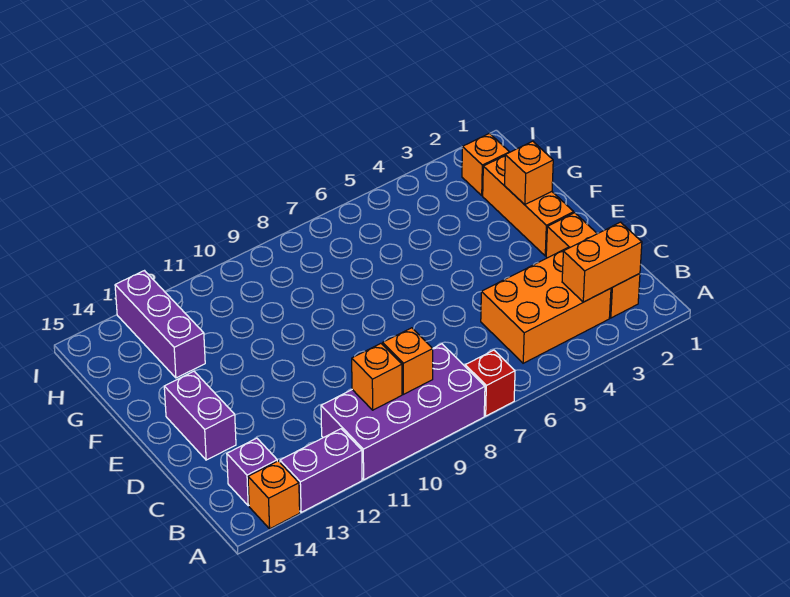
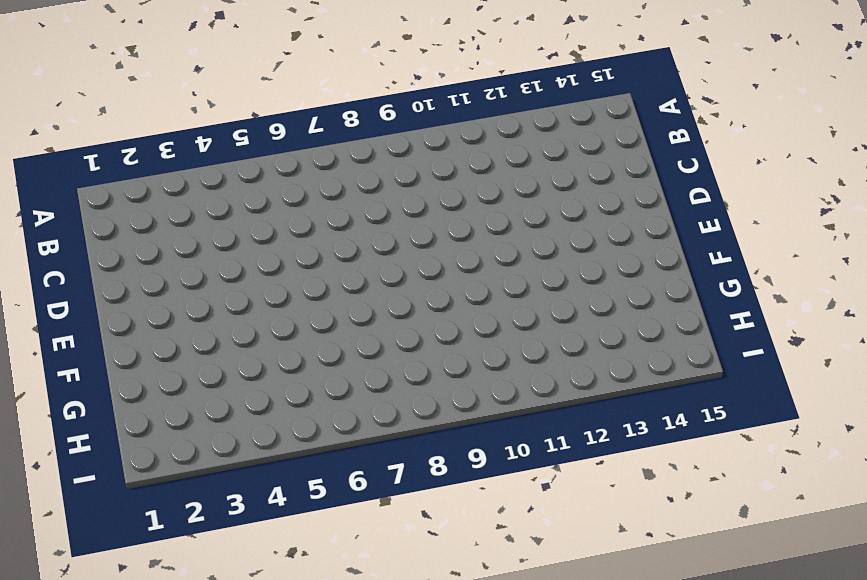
none -> red brick A7 level 1
none -> purple brick A8:B11 level 1
none -> purple brick A12:A13 level 1

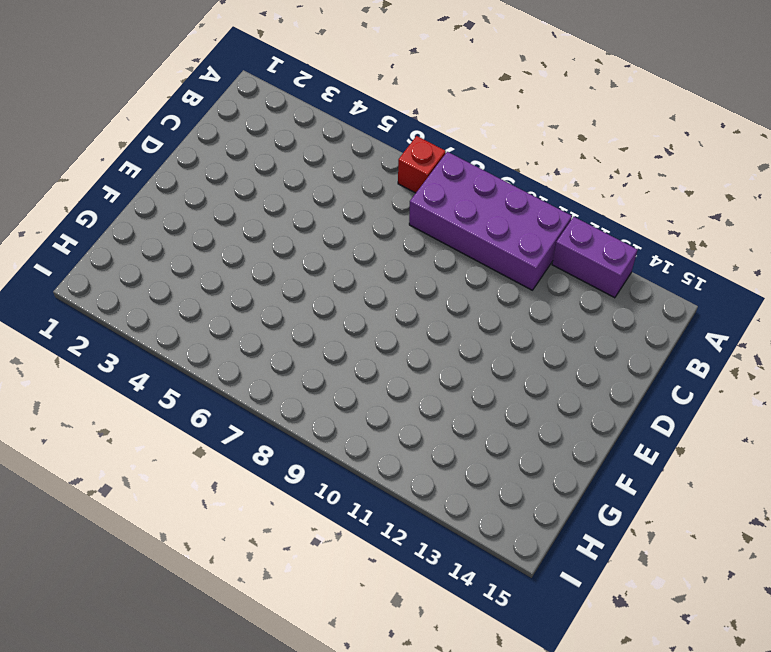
none -> orange brick A14 level 1
none -> orange brick B2:D2 level 1
none -> orange brick B3:C5 level 1

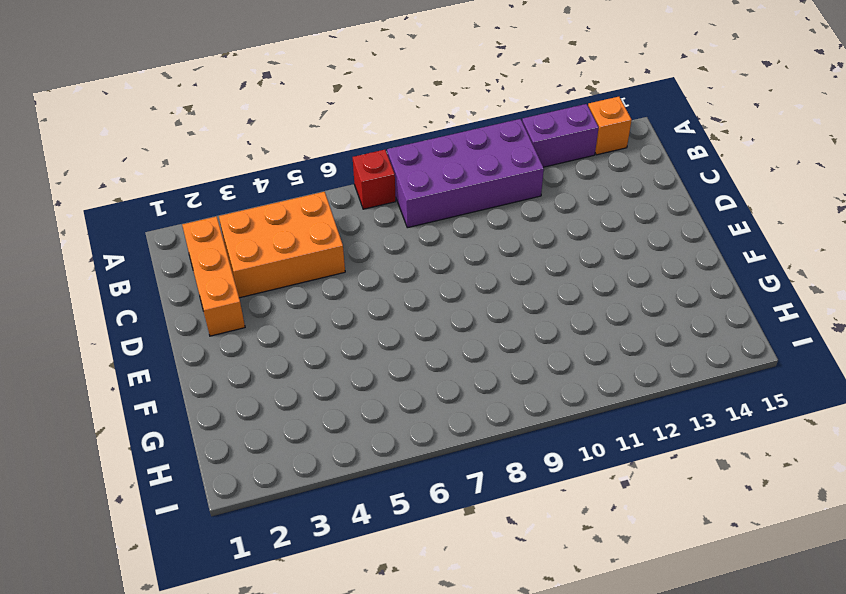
none -> purple brick B14 level 1
none -> purple brick D14:E14 level 1
none -> orange brick E2:G2 level 1

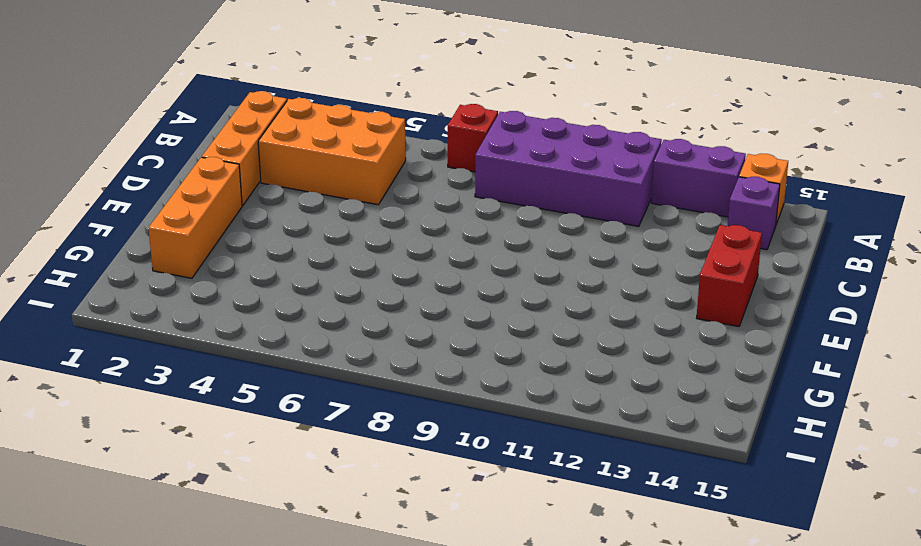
red brick D14:E14 level 1 -> purple brick D14:E14 level 1
none -> purple brick G13:I13 level 1
none -> orange brick H2 level 1
none -> orange brick B2:B3 level 2

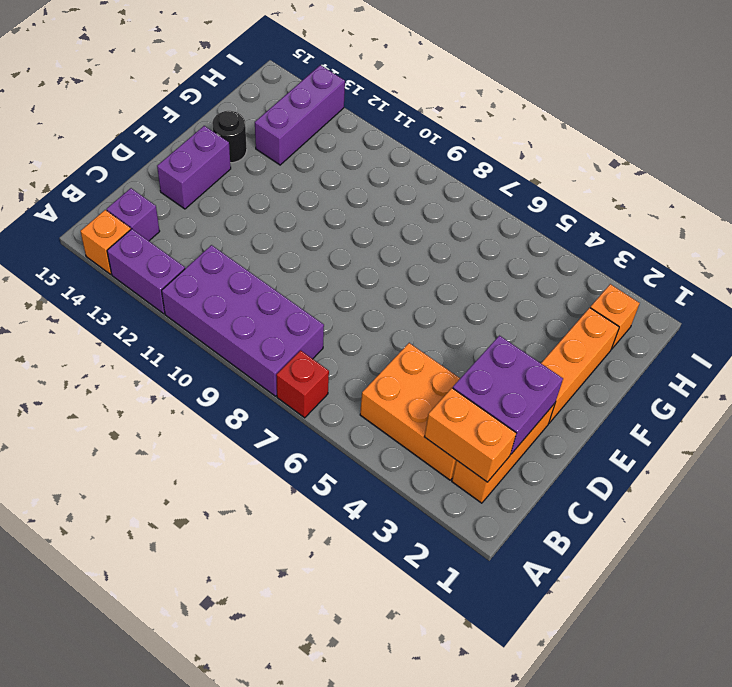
purple brick C2:D3 level 2 -> none
black round brick F14 level 1 -> none
none -> orange brick B9 level 2
none -> orange brick B10 level 2
none -> orange brick F2 level 2

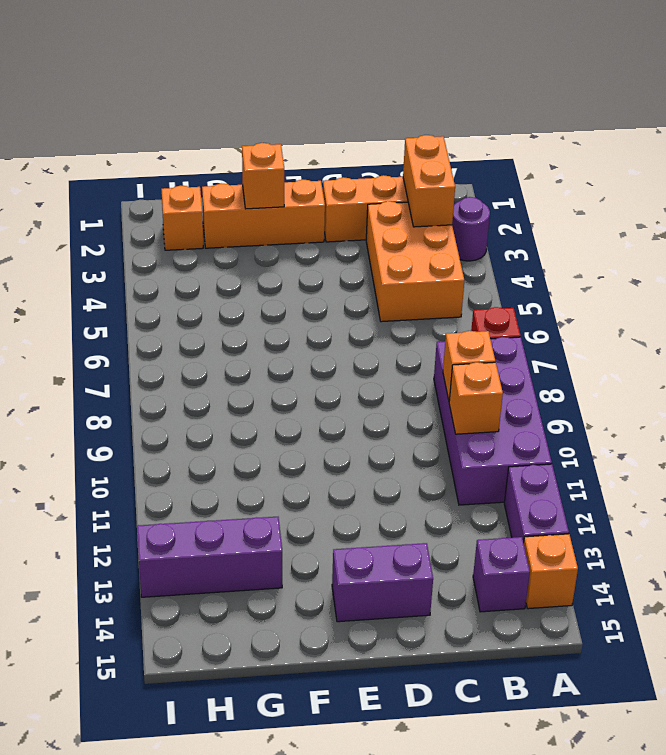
purple round brick A3 level 1 -> none

